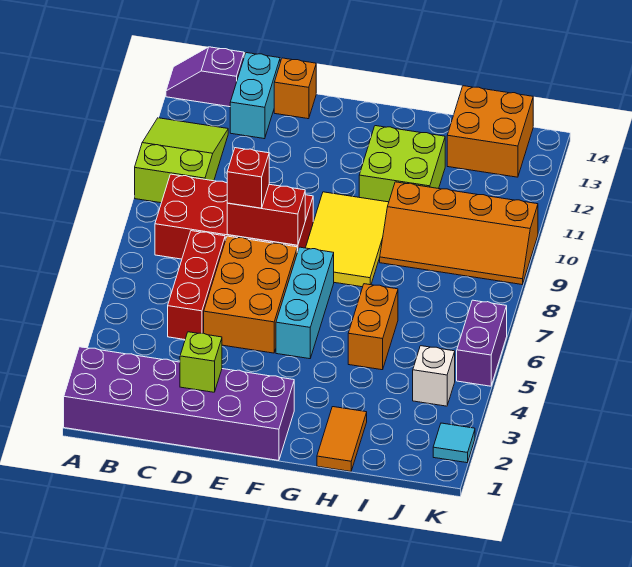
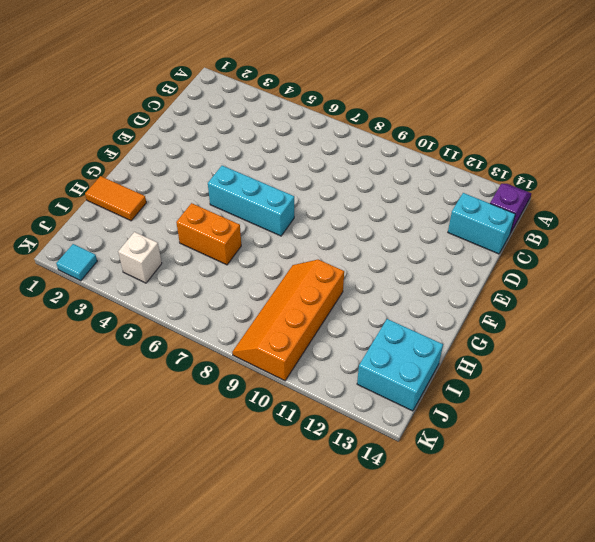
cyan brick I13:J14 level 1 -> orange brick I13:J14 level 1
none -> purple brick A1:F2 level 1
none -> lime slope A10:B12 level 1 top 10
none -> red brick B8:E9 level 1

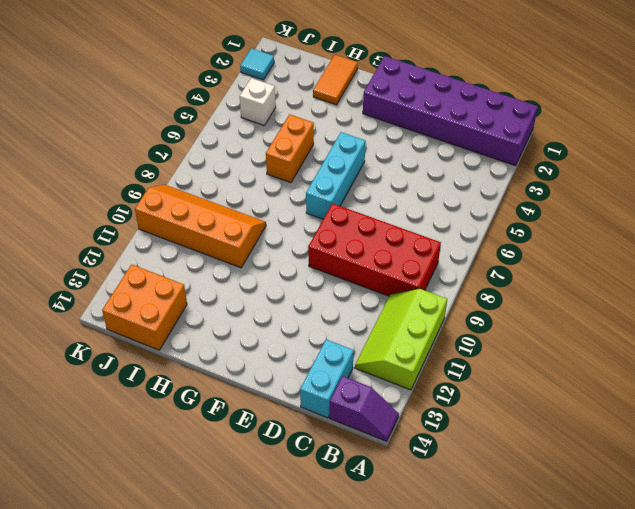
lime slope A10:B12 level 1 top A -> lime slope A10:B12 level 1 top 10
none -> red brick C5:C7 level 1
none -> orange brick D5:E7 level 1
none -> orange brick D14 level 1

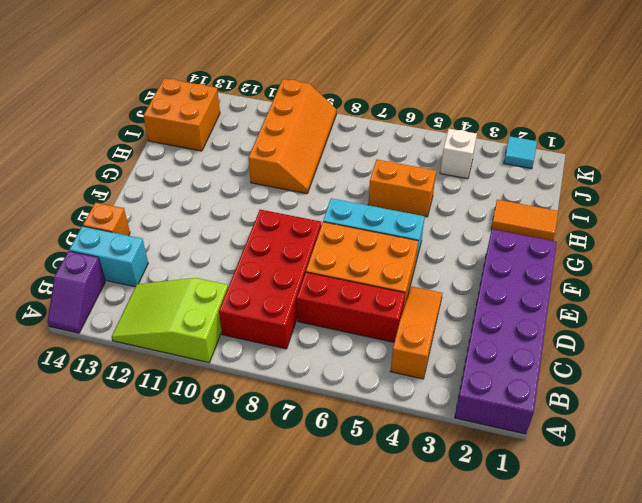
orange slope B4:D4 level 1 top B -> none
none -> yellow tile F8:G10 level 1
none -> lime brick G11:H12 level 1
none -> purple brick K5:K6 level 1

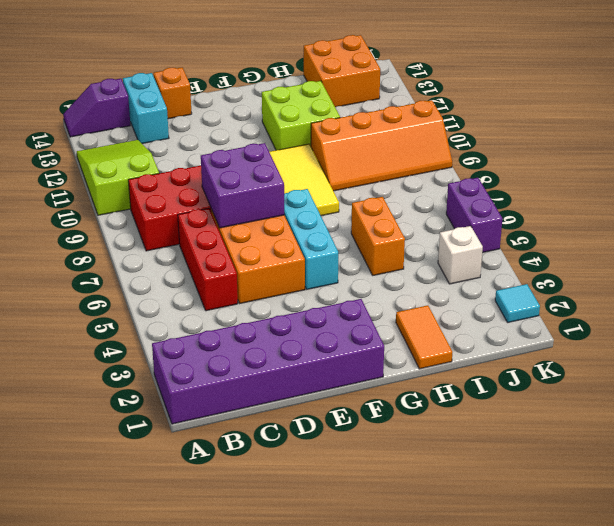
purple brick D7:E8 level 2 -> red brick D8:E8 level 2
none -> lime brick D2 level 2
none -> red brick D8 level 3

